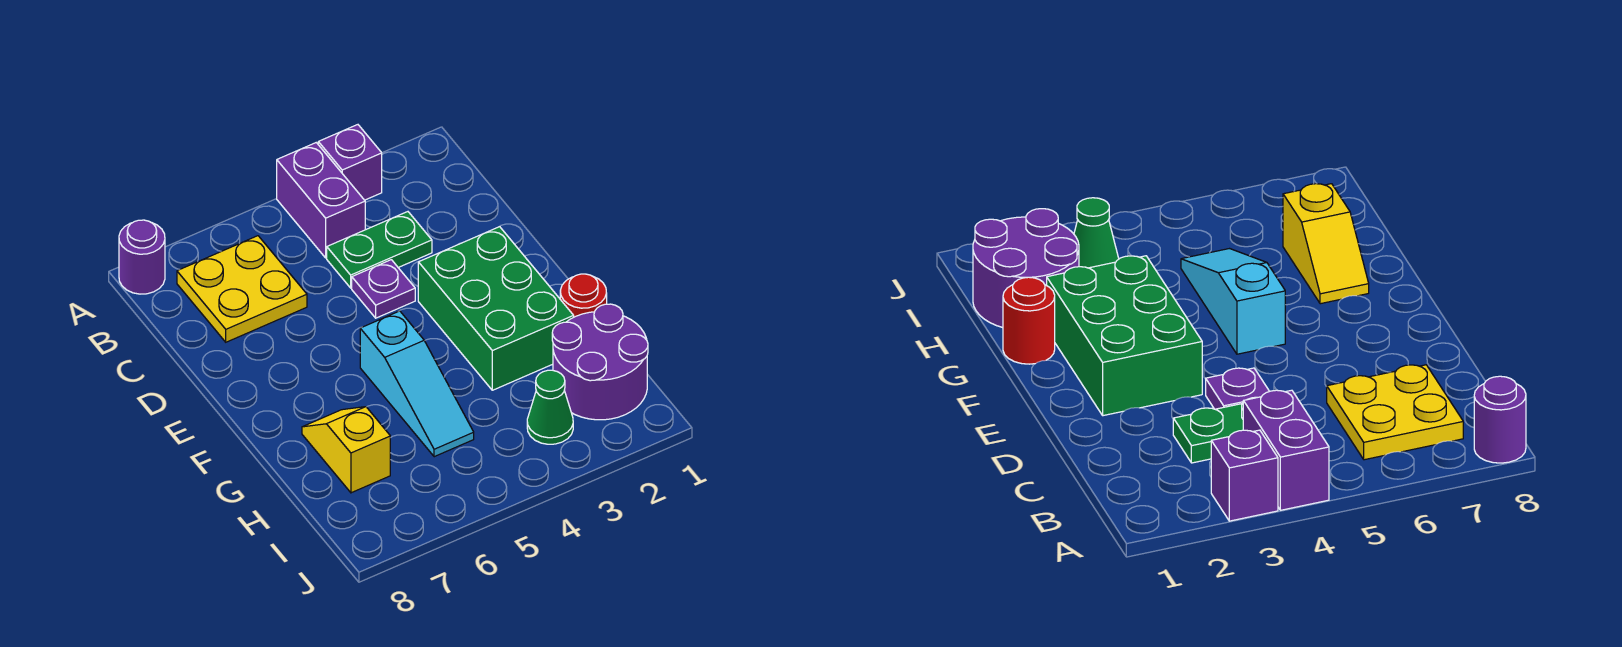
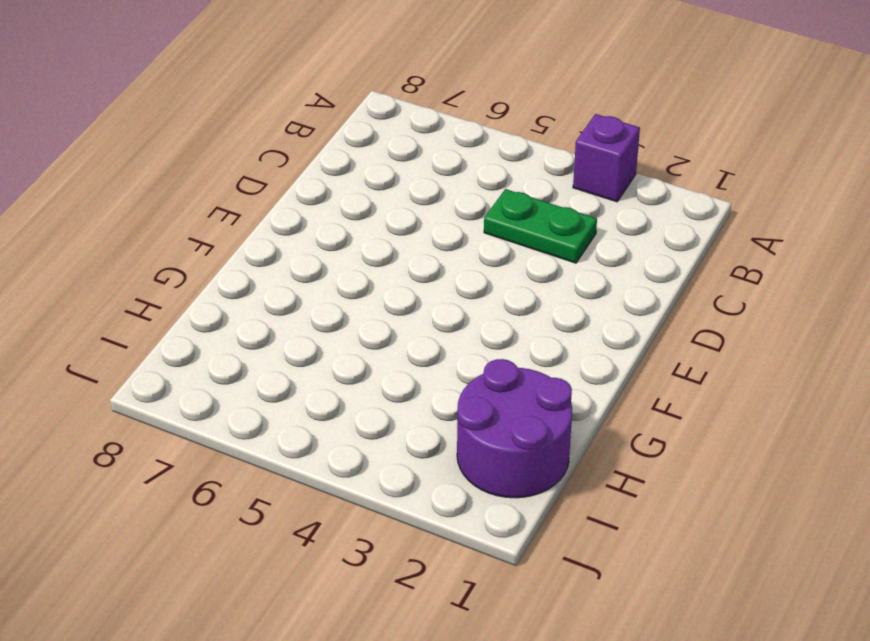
none -> purple brick A4:B4 level 1
none -> purple round brick A8 level 1
none -> yellow plate B6:C7 level 1

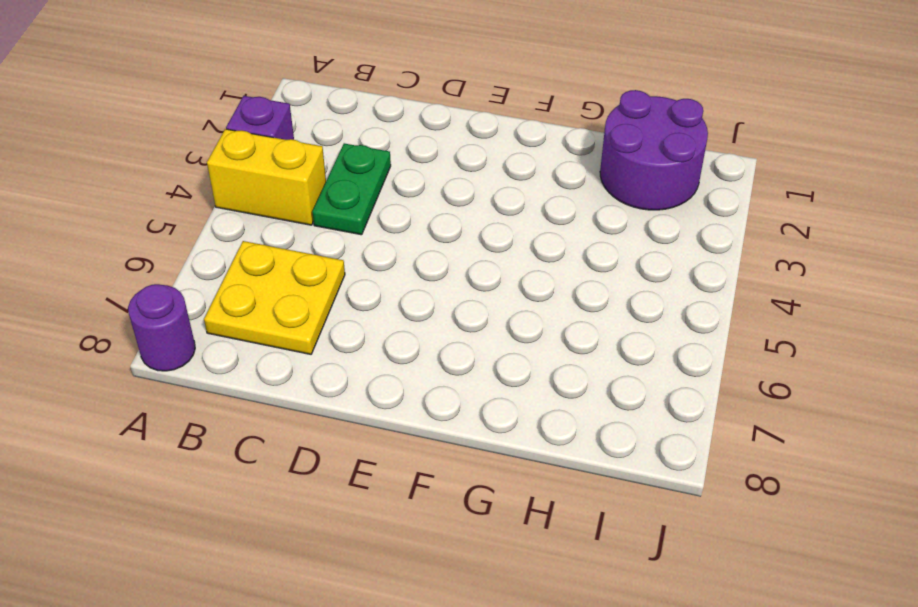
yellow brick A4:B4 level 1 -> purple brick A4:B4 level 1
none -> purple plate D4 level 1
none -> green brick E2:G3 level 1
none -> cyan slope F5:H5 level 1 top F

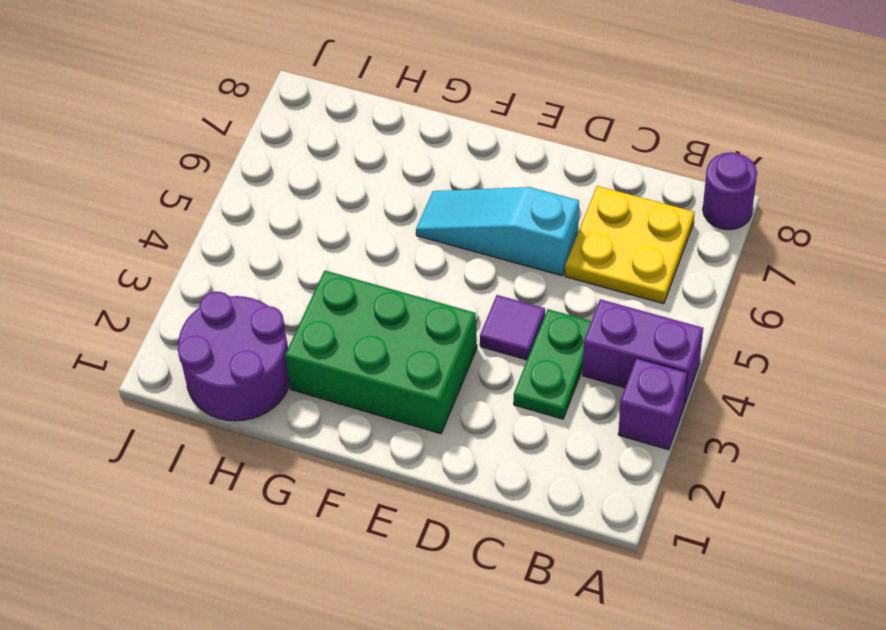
purple tile D4 level 1 -> purple plate D4 level 1
cyan slope D6:F6 level 1 top D -> cyan slope F5:H5 level 1 top F
none -> red round brick G1 level 1
none -> yellow slope G7:H7 level 1 top H
none -> green cone I3 level 1

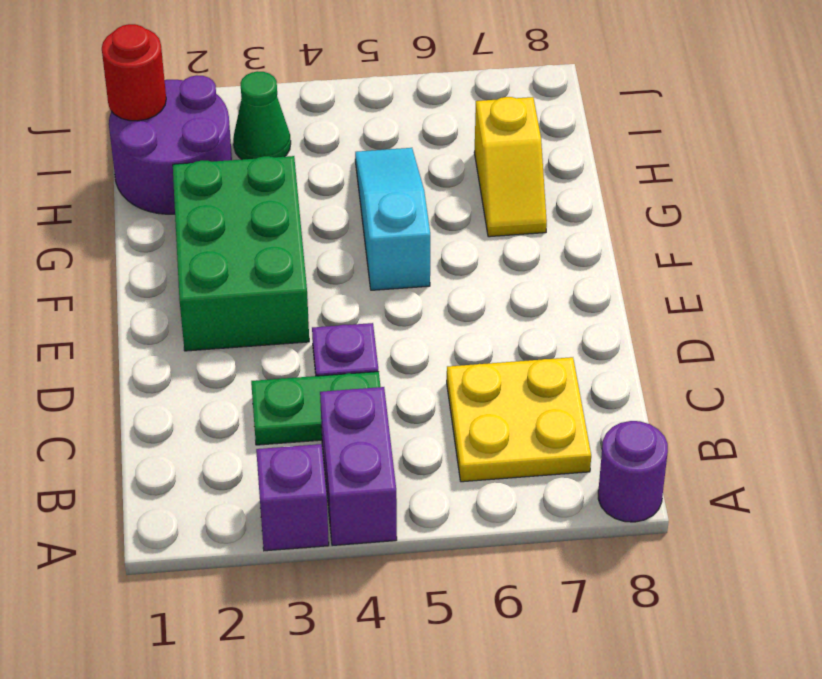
red round brick I1 level 2 -> red round brick G1 level 1

